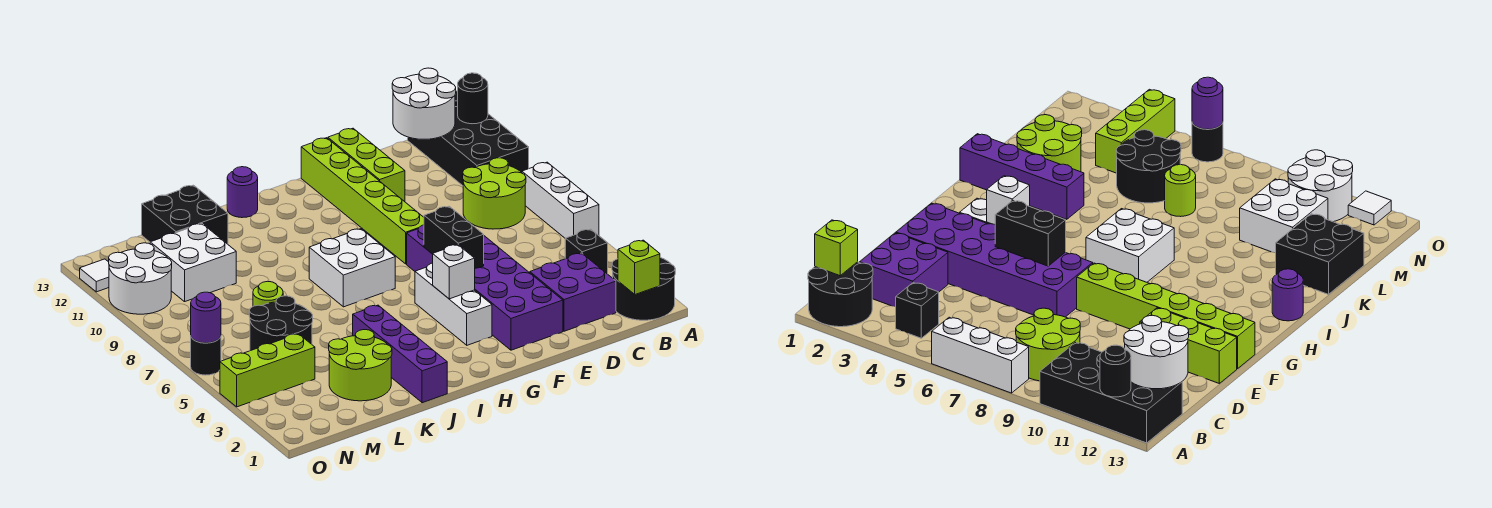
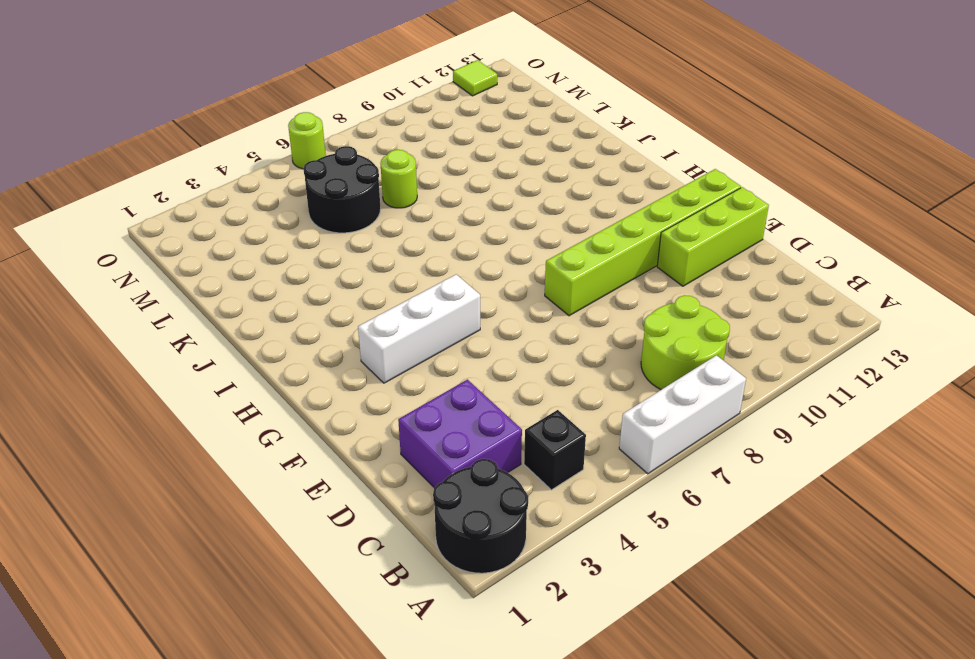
lime round brick O6 level 1 -> black round brick O6 level 1
lime tile O12 level 1 -> white tile O12 level 1
none -> black brick A10:B13 level 1
none -> purple brick E2:F7 level 1
none -> white brick H7:I8 level 1

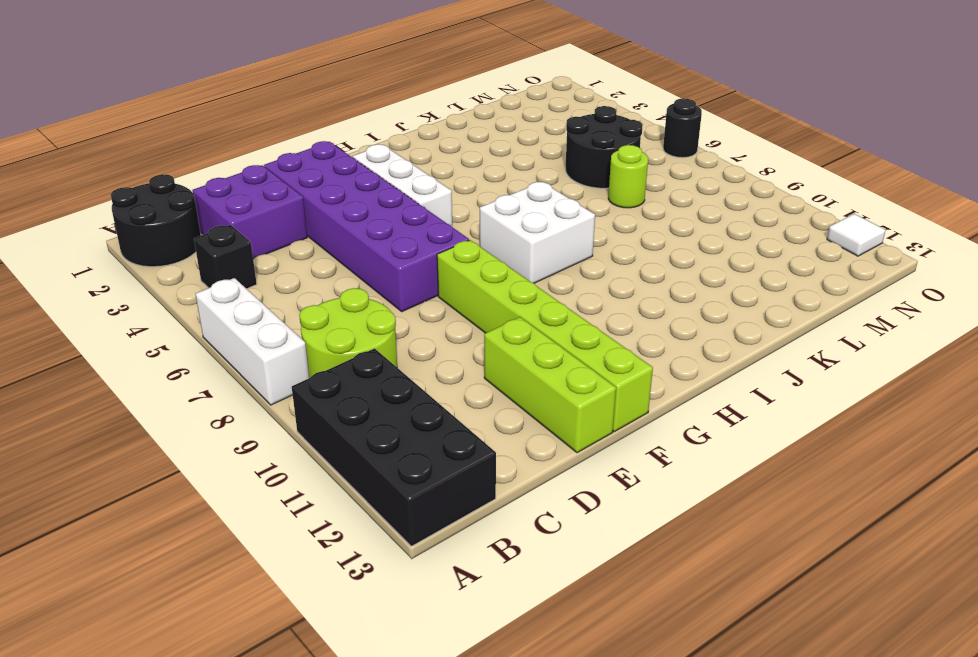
none -> purple round brick I13 level 1
none -> purple brick J1:J4 level 1
none -> lime round brick K2:L3 level 1

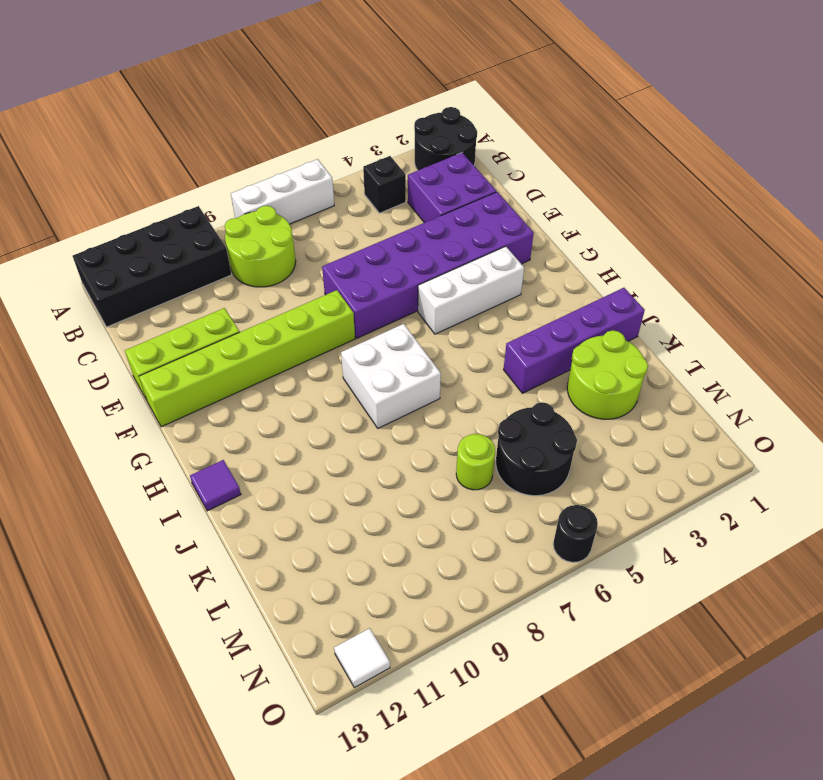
purple tile I13 level 1 -> purple round brick I13 level 1
none -> black brick K12:L13 level 1
none -> white brick L10:M11 level 1
none -> lime brick M4:O4 level 1

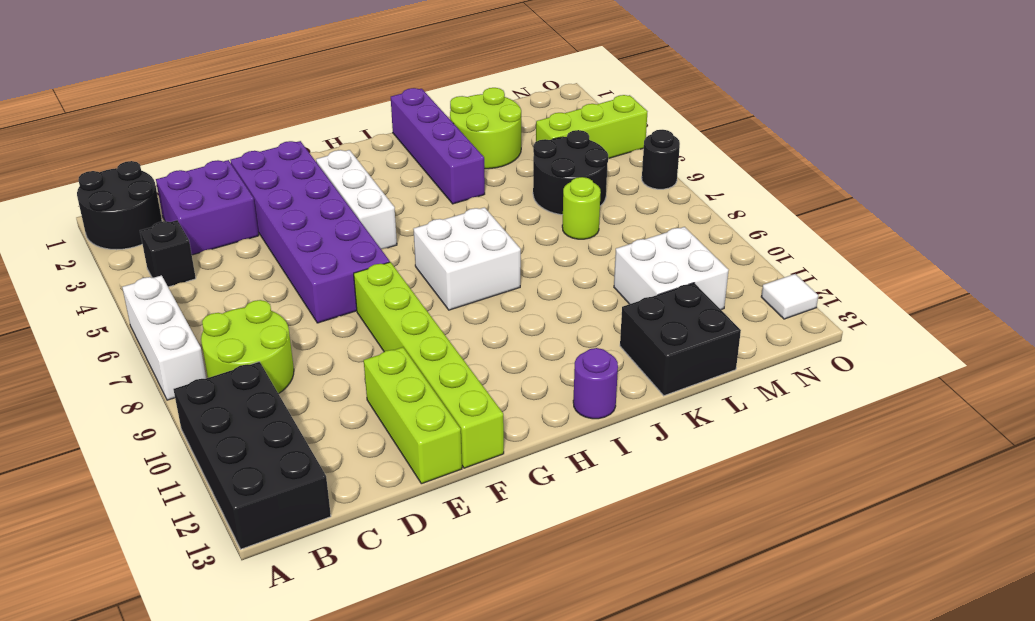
none -> white round brick N10:O11 level 1
none -> black round brick A12 level 2
none -> lime brick B1 level 2

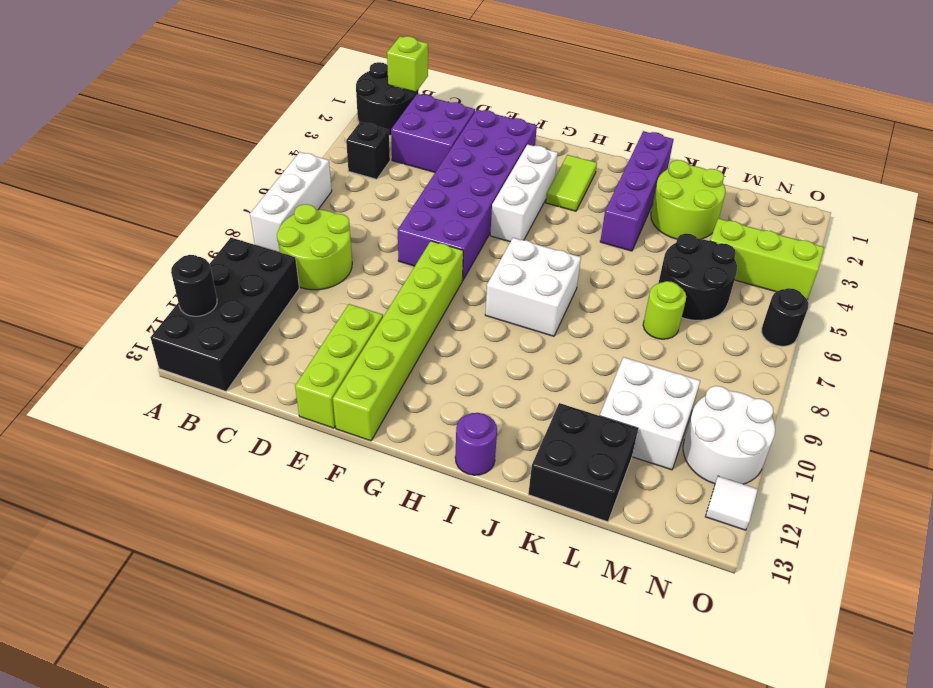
lime tile H2:H3 level 1 -> none
none -> white round brick B12:C13 level 2
none -> black brick F5:F6 level 2
none -> white brick G4 level 2

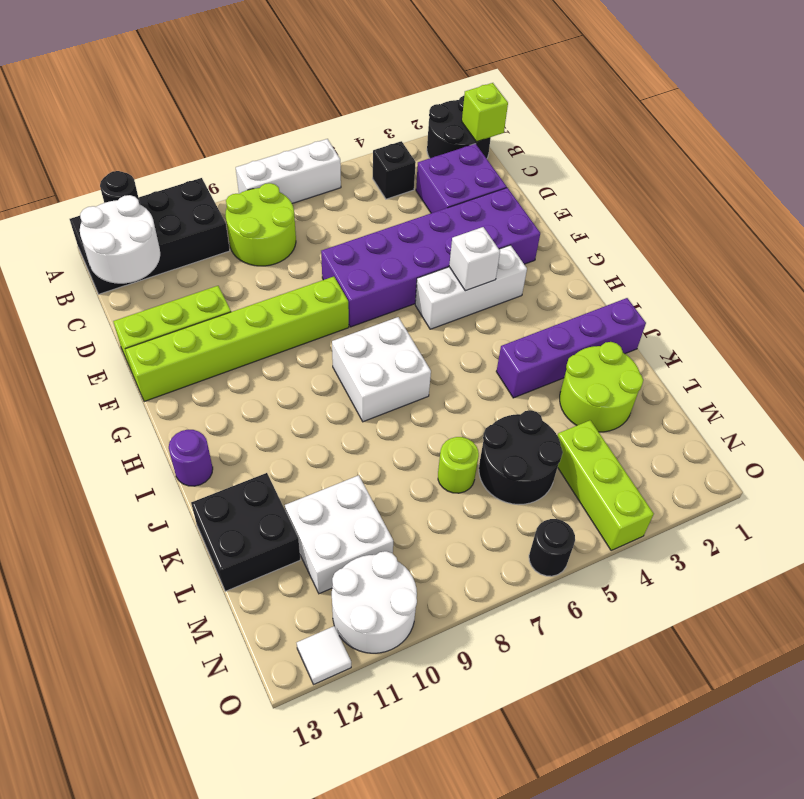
none -> black brick F5:F6 level 2
none -> purple round brick O6 level 2

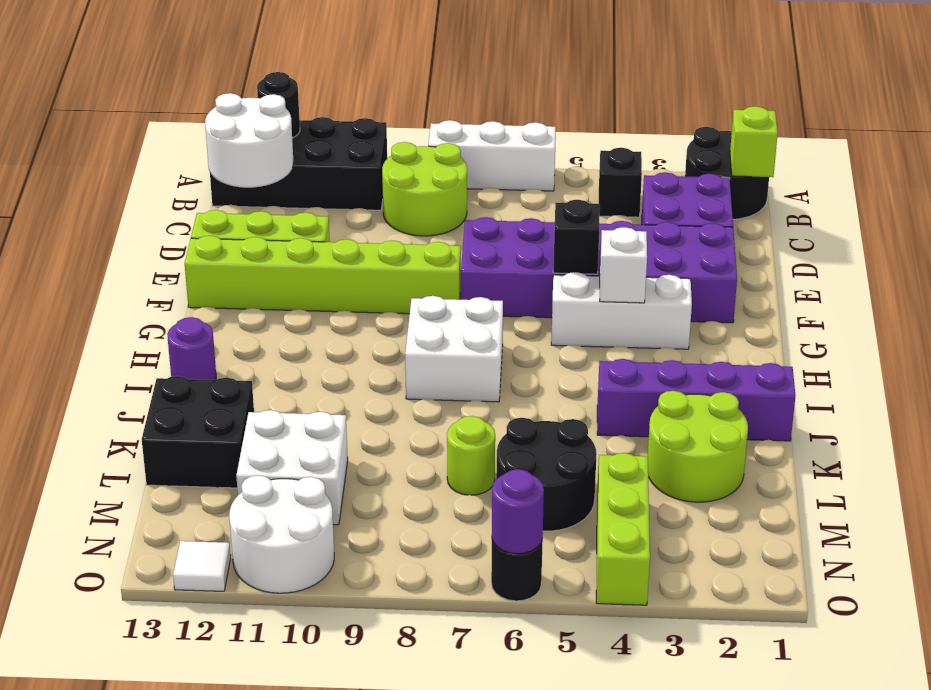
black brick F5 level 2 -> black brick F5:F6 level 2

